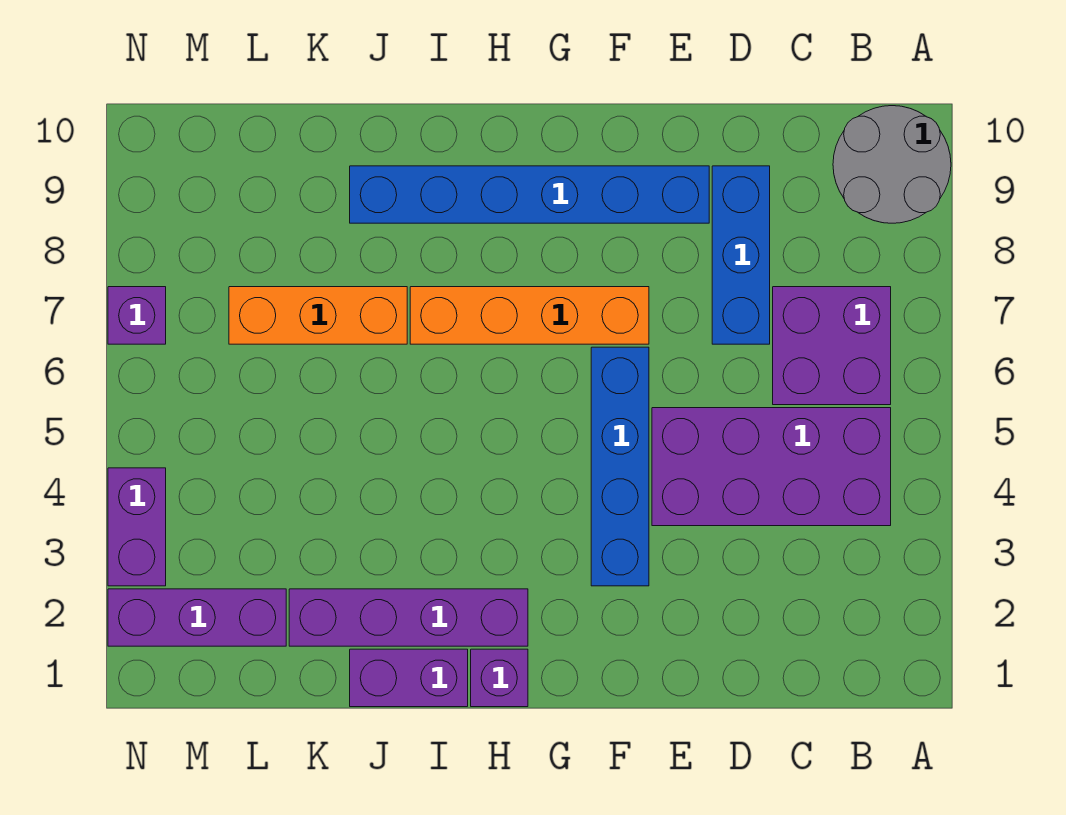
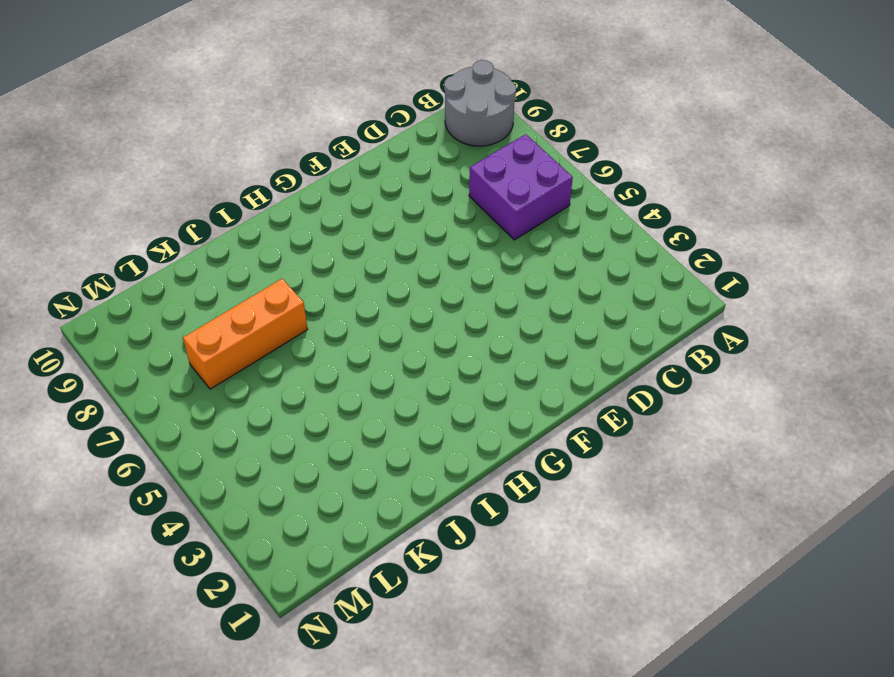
none -> purple brick B4:E5 level 1
none -> blue brick D7:D9 level 1
none -> blue brick E9:J9 level 1

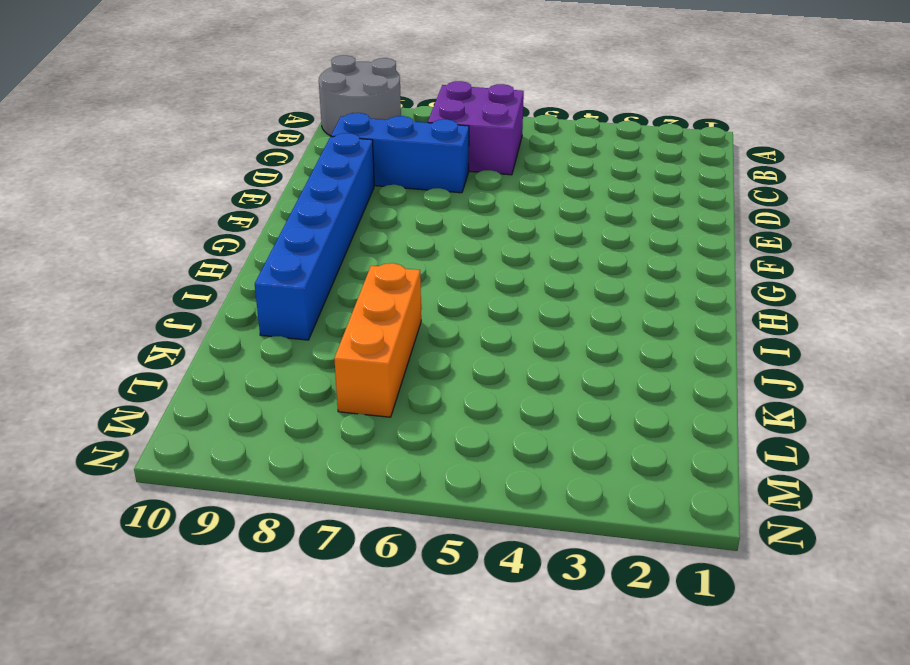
none -> purple brick B4:E5 level 1
none -> blue brick F3:F6 level 1
none -> orange brick F7:I7 level 1

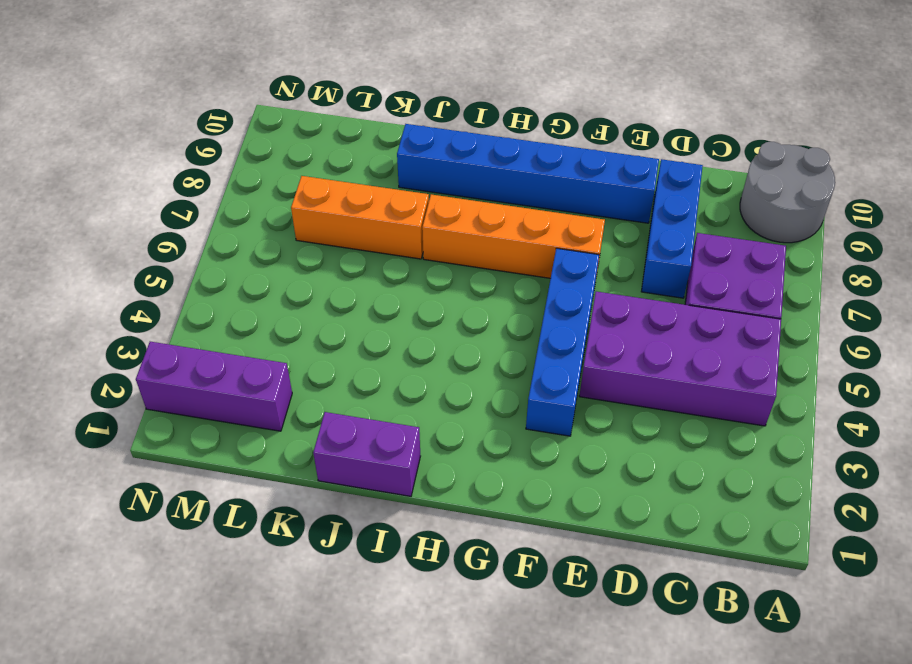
none -> purple brick H1 level 1
none -> purple brick H2:K2 level 1
none -> purple brick N3:N4 level 1

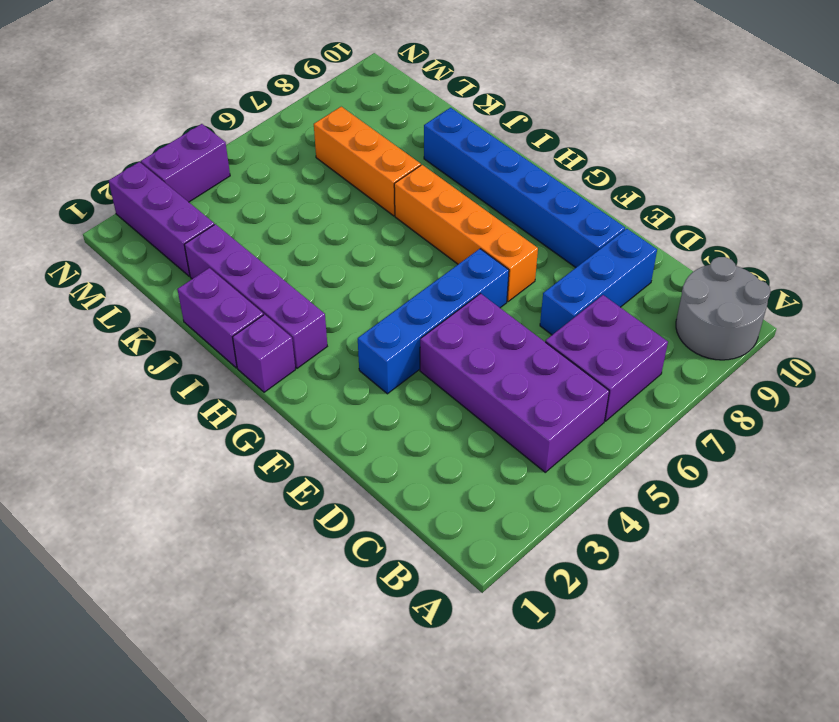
none -> purple brick N7 level 1

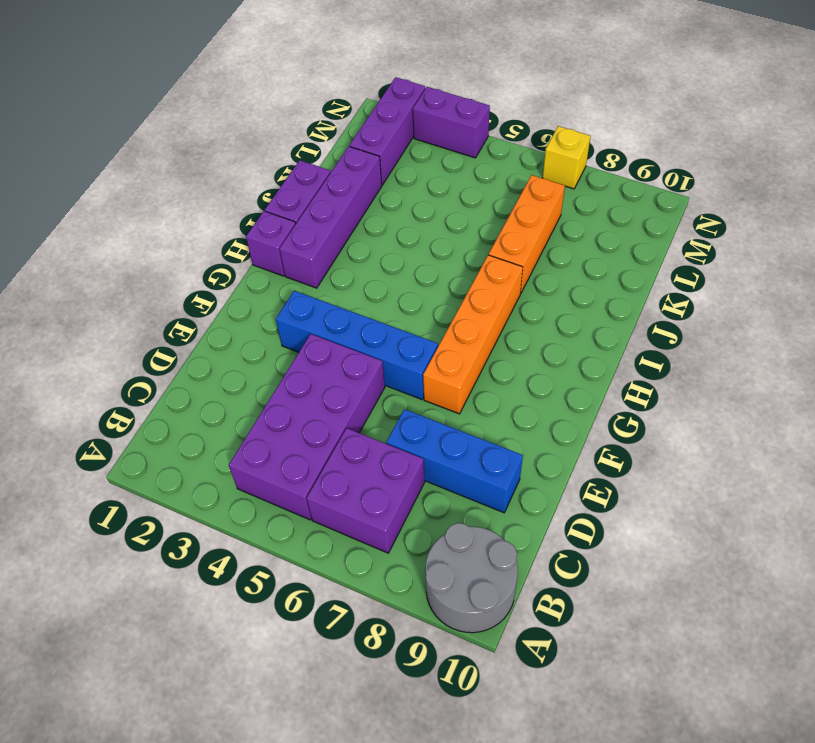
yellow brick N7 level 1 -> purple brick N7 level 1
none -> blue brick E9:J9 level 1

